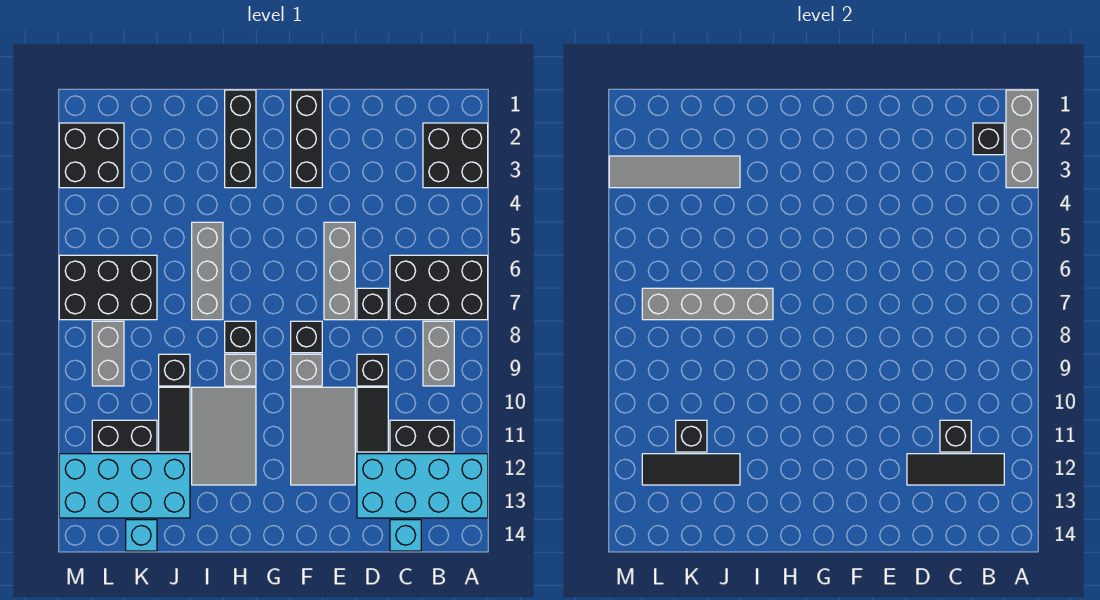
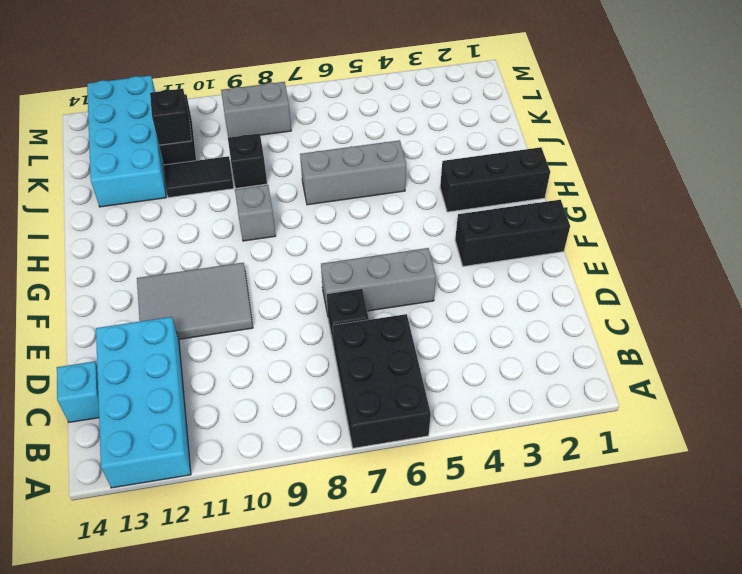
none -> black brick A2:B3 level 1
none -> grey brick B8:B9 level 1
none -> black brick B11:C11 level 1
none -> black brick D9 level 1

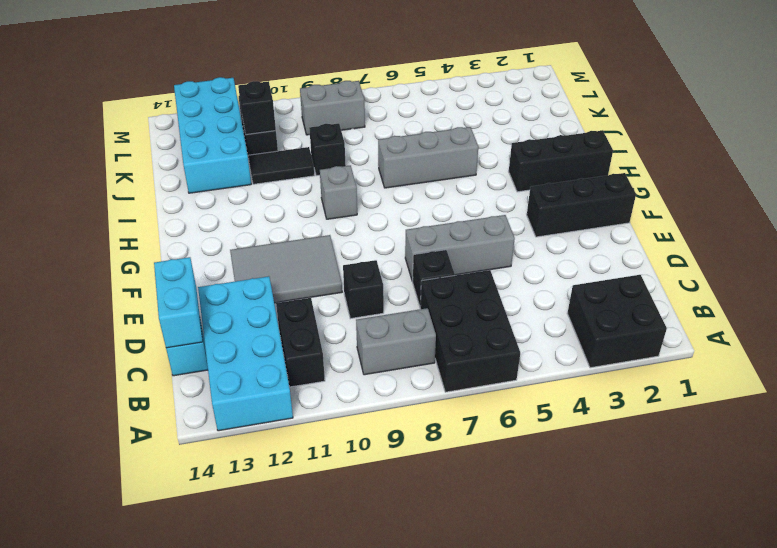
cyan brick C14:D14 level 2 -> none
none -> black tile D10:D11 level 1
none -> black brick F8 level 1
none -> grey brick F9 level 1
none -> black brick H8 level 1

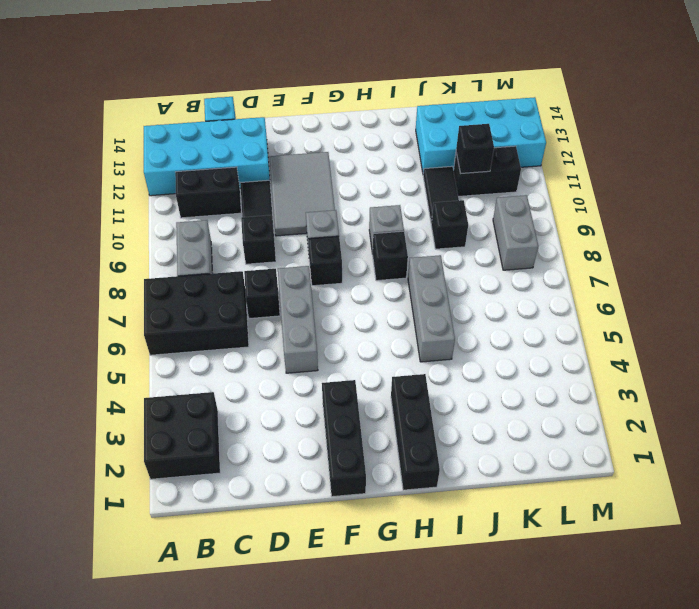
none -> grey tile H10:I12 level 1
none -> black brick K6:M7 level 1
none -> cyan brick K14 level 1
none -> black brick L2:M3 level 1

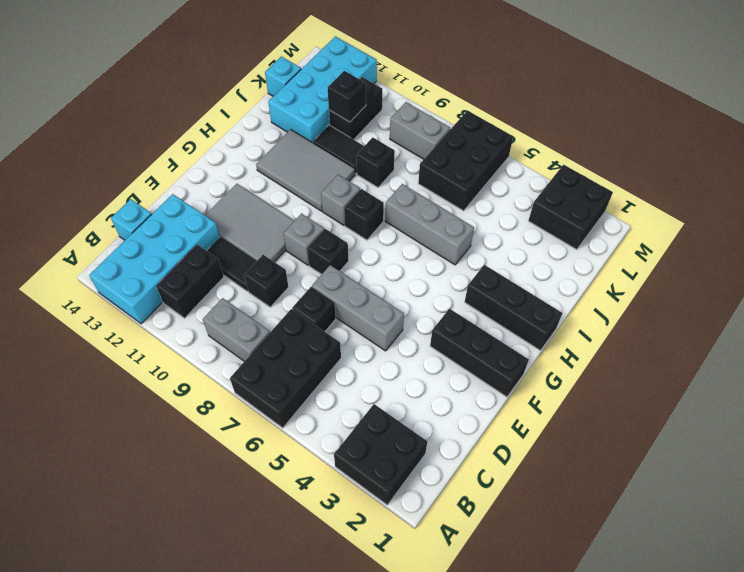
none -> grey brick A1:A3 level 2
none -> black brick B2 level 2
none -> black tile B12:D12 level 2
none -> black brick C11 level 2

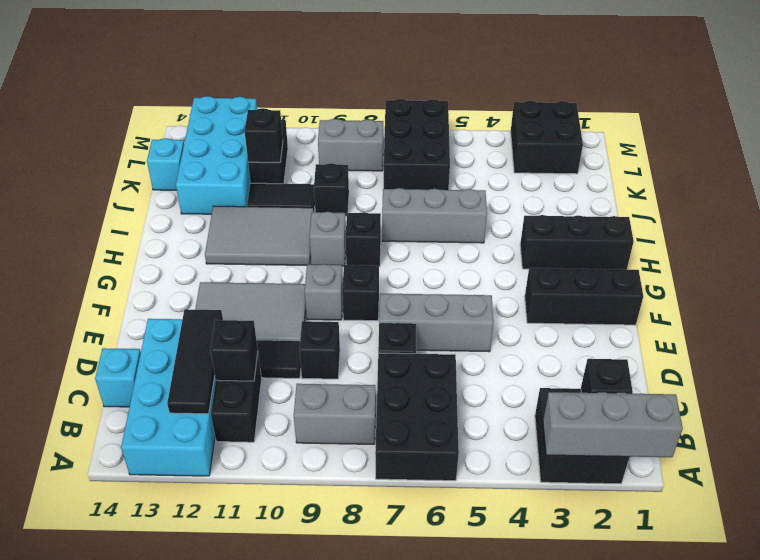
none -> grey brick I7:L7 level 2
none -> grey tile J3:M3 level 2
none -> black tile J12:L12 level 2

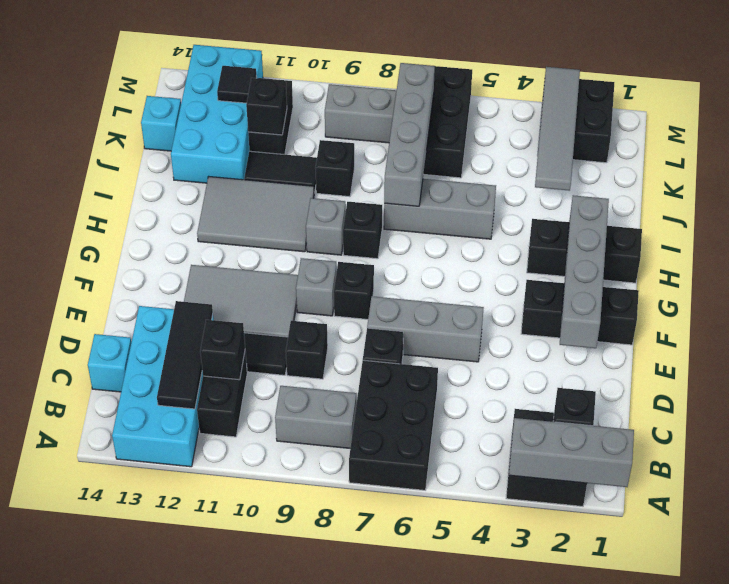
grey brick E2:H2 level 2 -> none
black tile L12 level 2 -> black tile J12:L12 level 2

